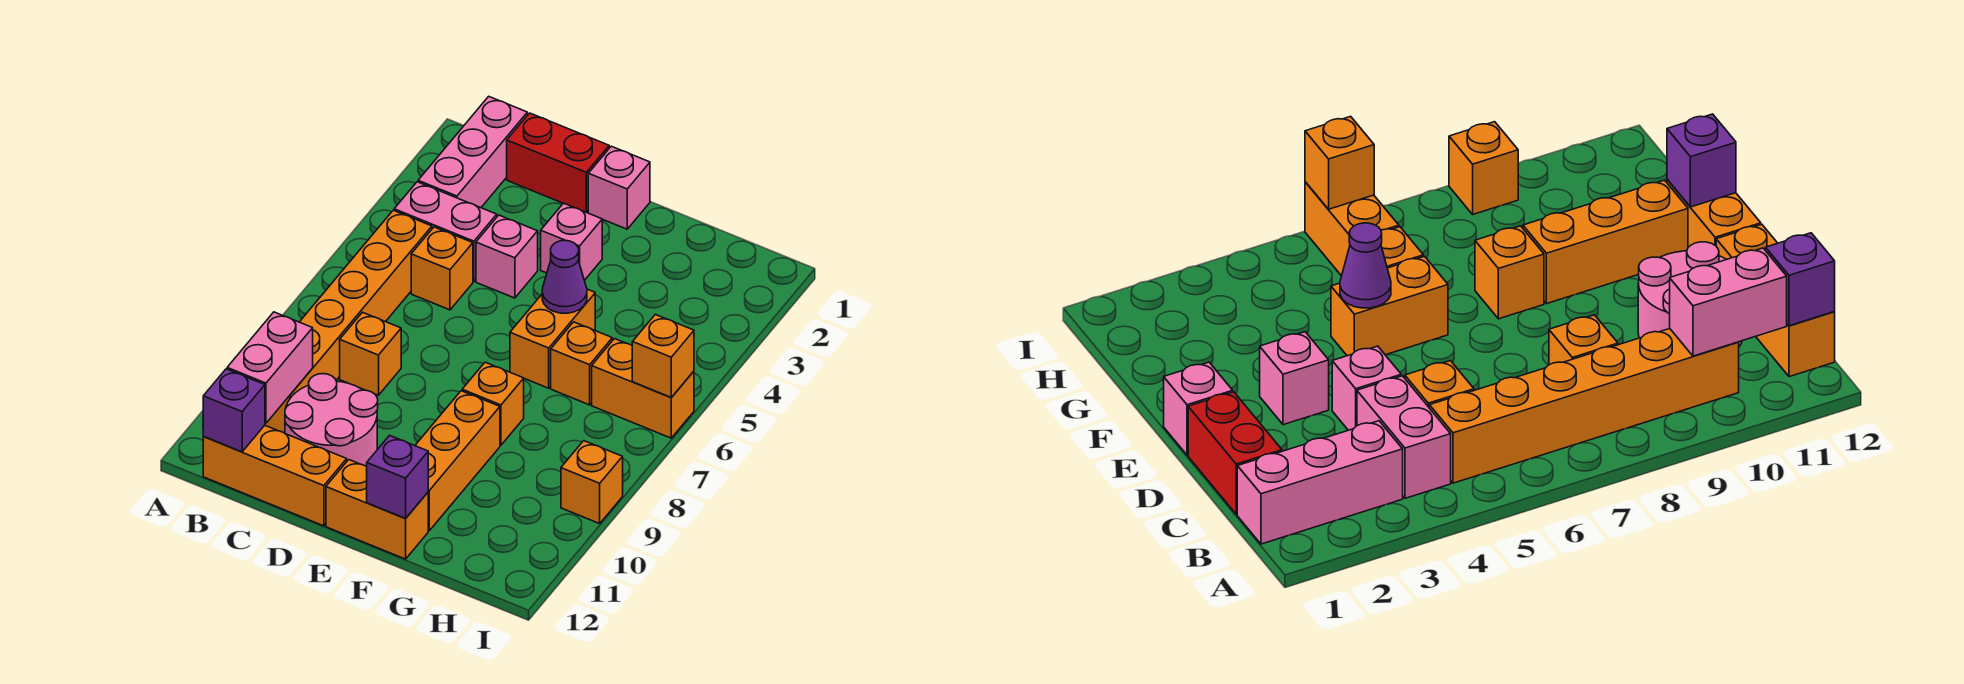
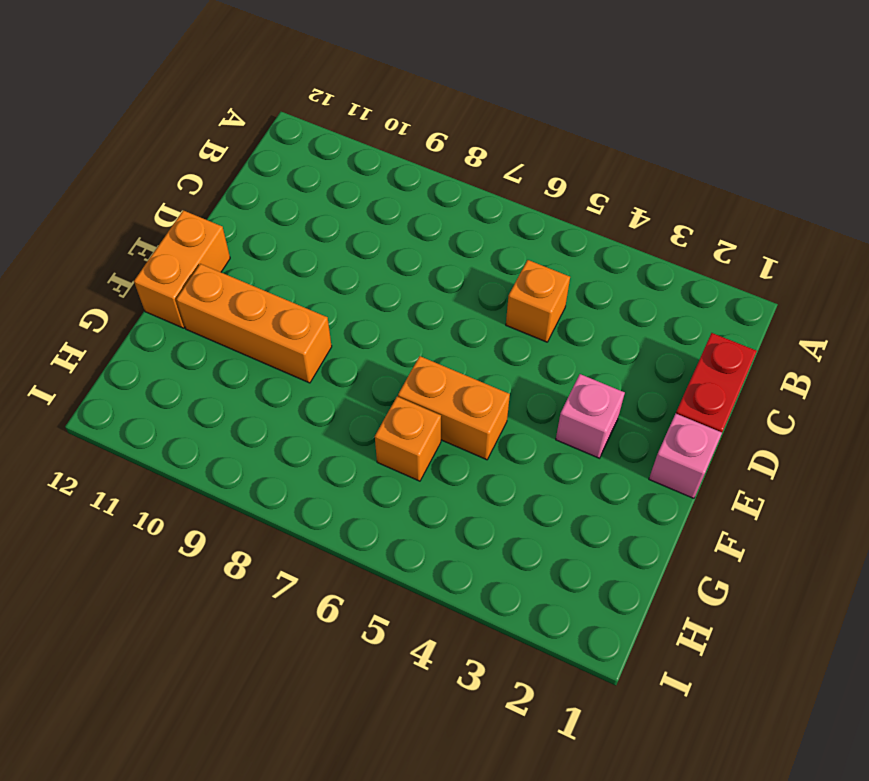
none -> pink brick B1:B3 level 1
none -> pink brick B4:C4 level 1
none -> orange brick B5:B10 level 1

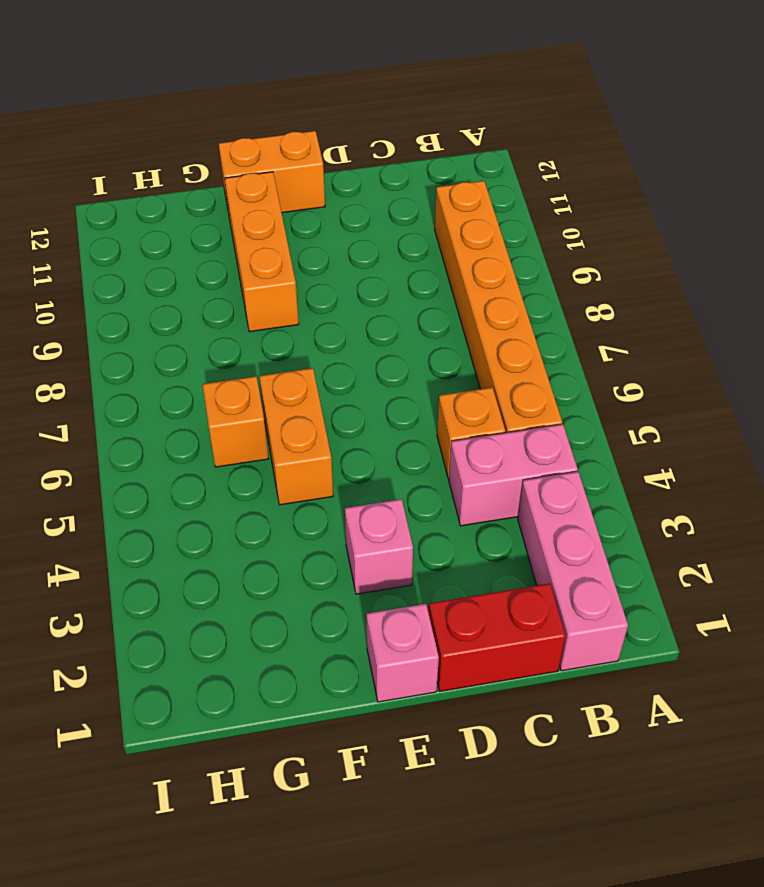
none -> orange brick B12:D12 level 1
none -> orange brick C8 level 1
none -> pink round brick C10:D11 level 1

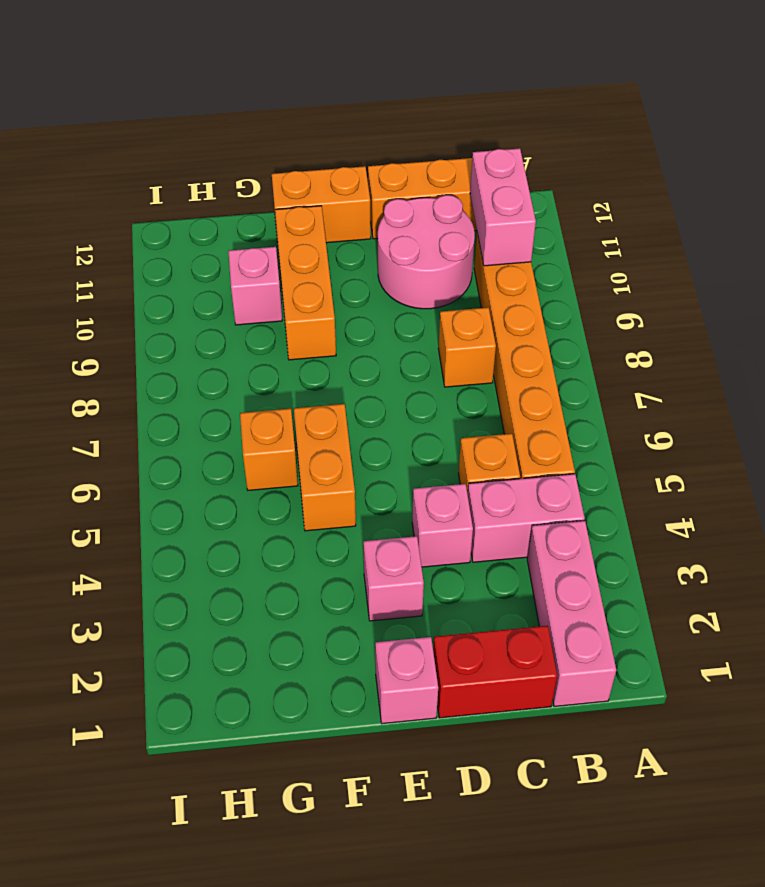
pink brick G10 level 1 -> none
none -> orange brick F8 level 1
none -> orange brick H6:I6 level 1
none -> orange brick I9 level 1

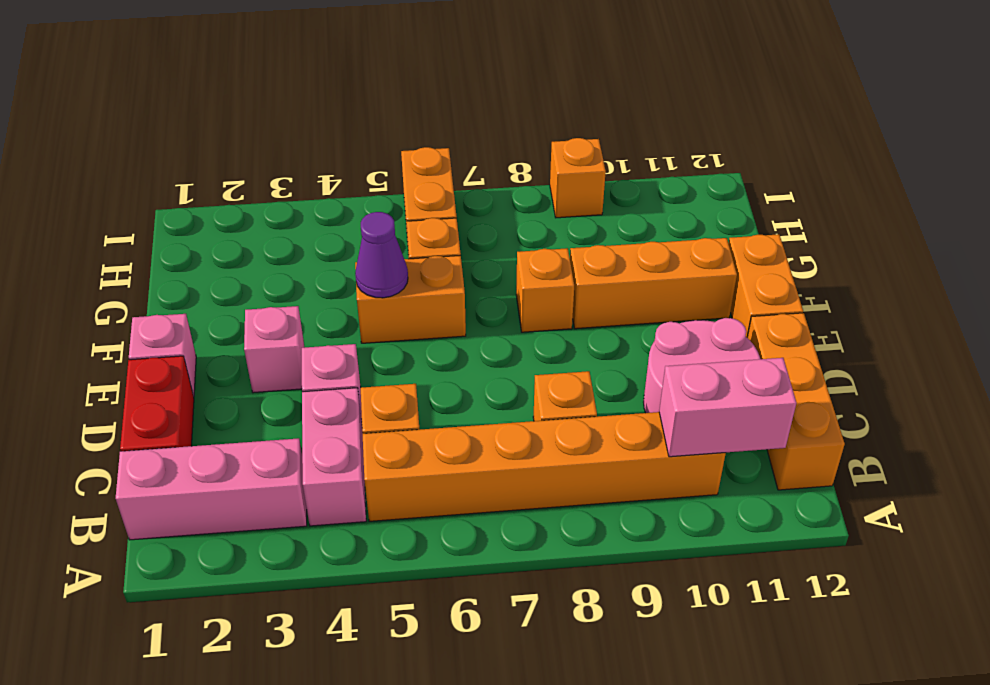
none -> purple brick B12 level 2
none -> purple brick F12 level 2
none -> orange brick I6 level 2

